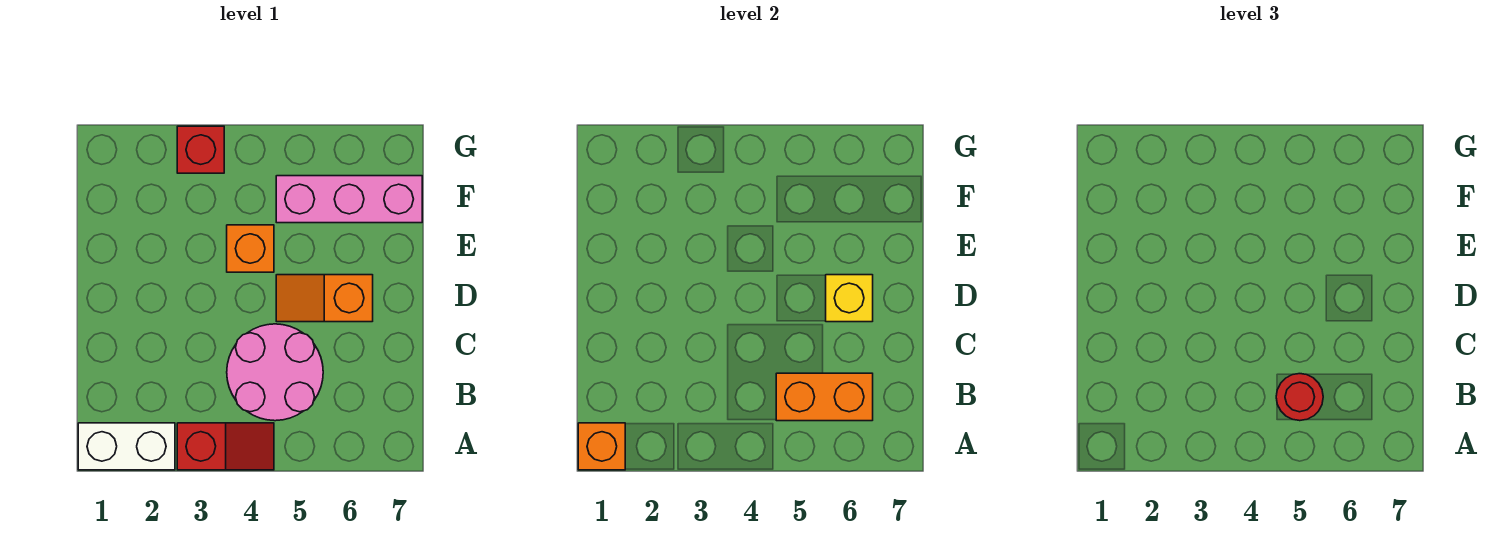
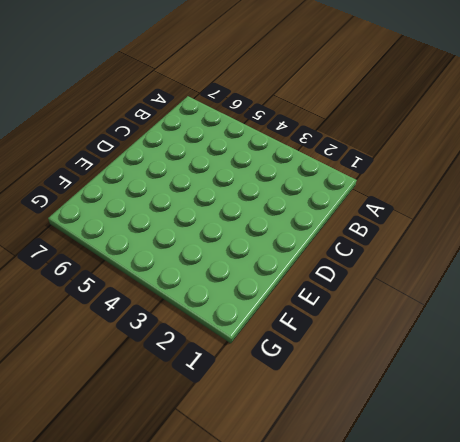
none -> white brick A1:A2 level 1
none -> red slope A3:A4 level 1 top 3

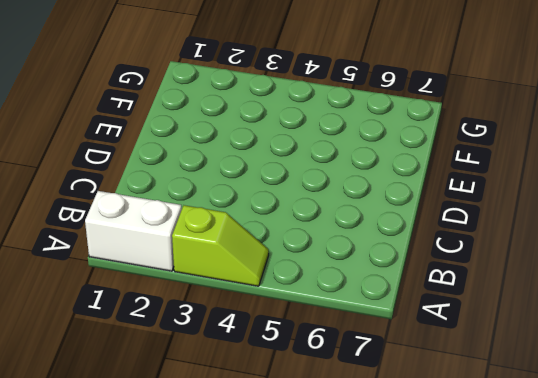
lime slope A3:A4 level 1 top 3 -> red slope A3:A4 level 1 top 3
none -> pink round brick B4:C5 level 1
none -> orange slope D5:D6 level 1 top 6

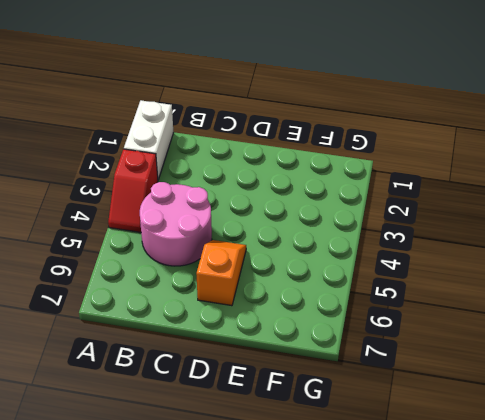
none -> orange brick E4 level 1
none -> pink brick F5:F7 level 1

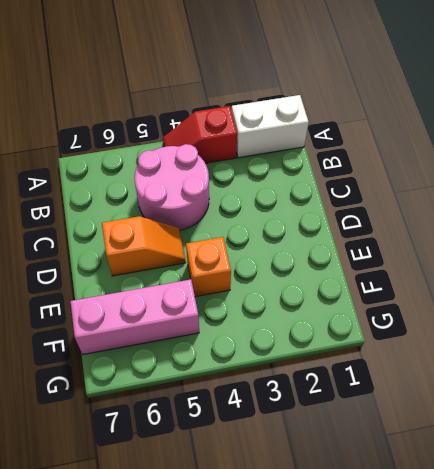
none -> red brick G3 level 1
none -> orange brick A1 level 2

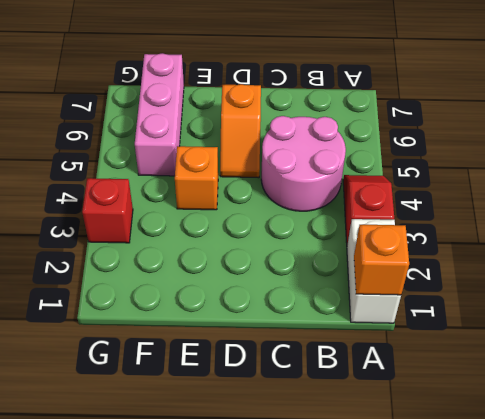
none -> orange brick B5:B6 level 2
none -> yellow brick D6 level 2

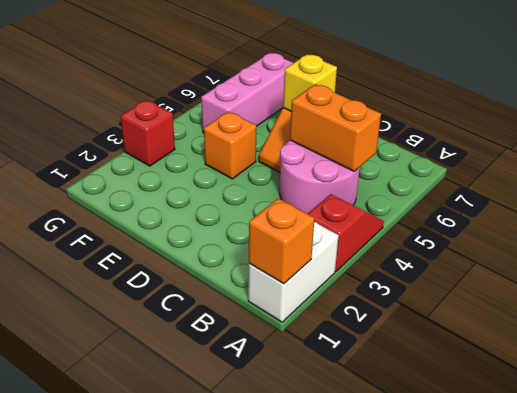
orange brick B5:C5 level 2 -> orange brick B5:B6 level 2
none -> red round brick B5 level 3

